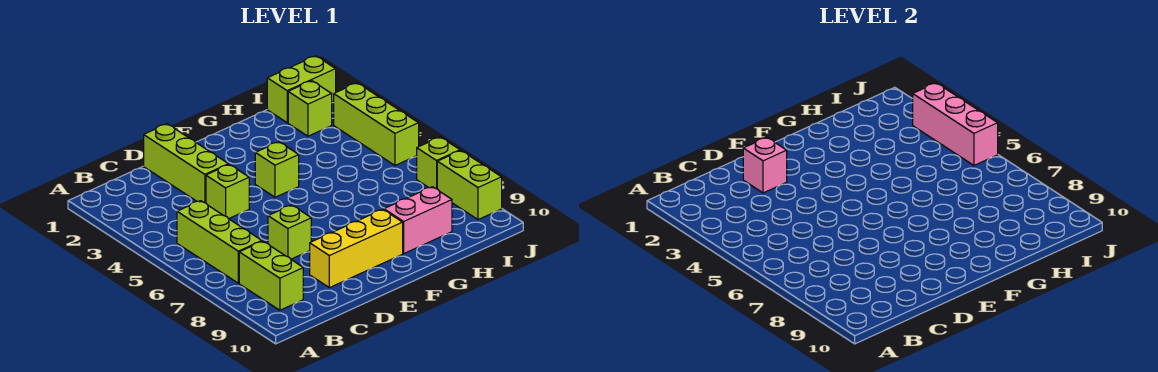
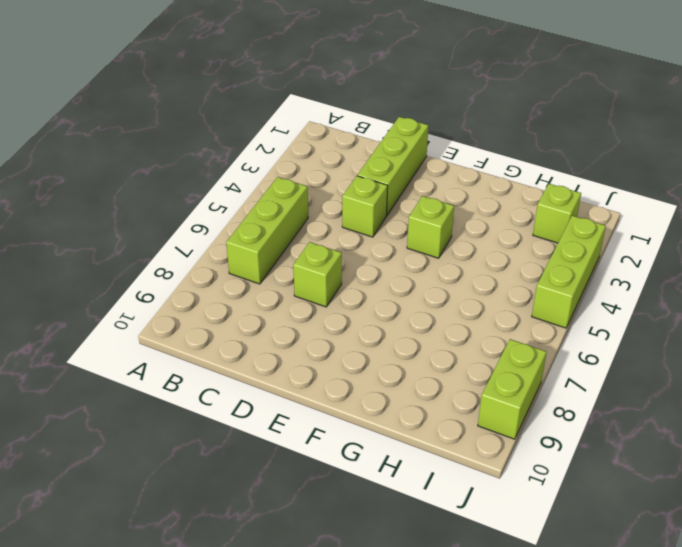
none -> lime brick B8:B9 level 1
none -> yellow brick D9:F9 level 1
none -> pink brick G9:H9 level 1

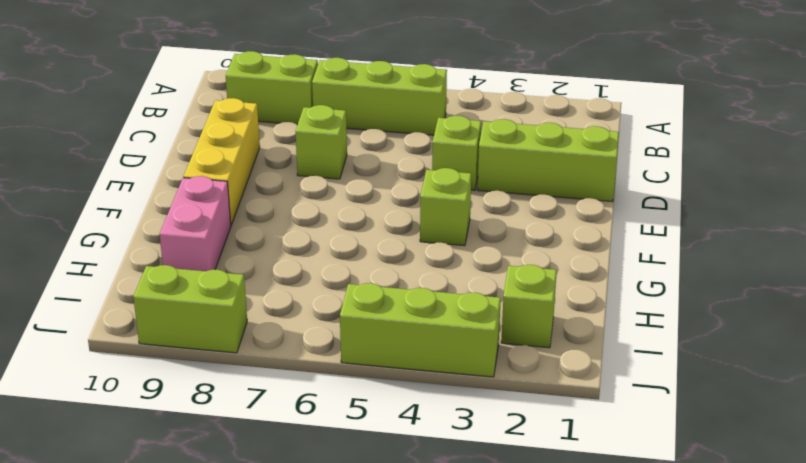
none -> lime brick I1:J1 level 1
none -> lime brick J7 level 1
none -> pink brick D2 level 2

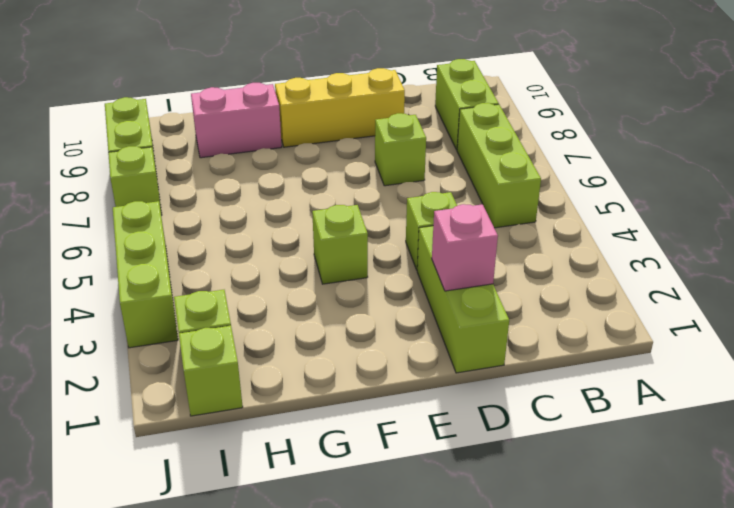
lime brick I1 level 1 -> lime brick I1:J1 level 1
none -> pink brick J3:J5 level 2

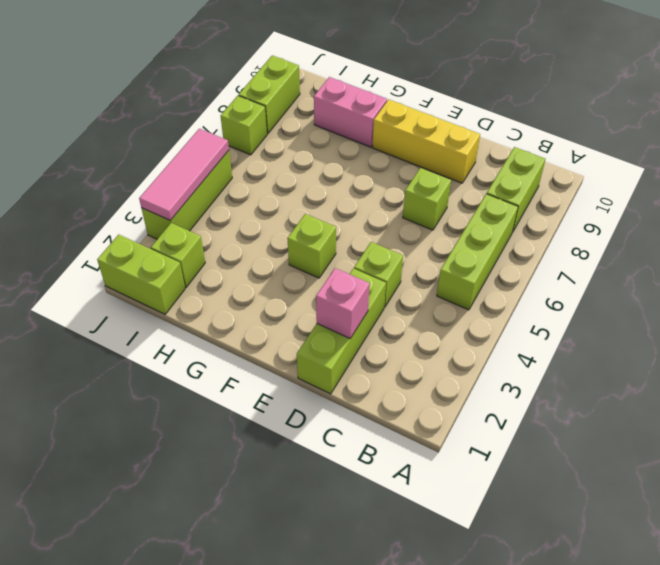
pink tile J3:J5 level 2 -> pink brick J3:J5 level 2

